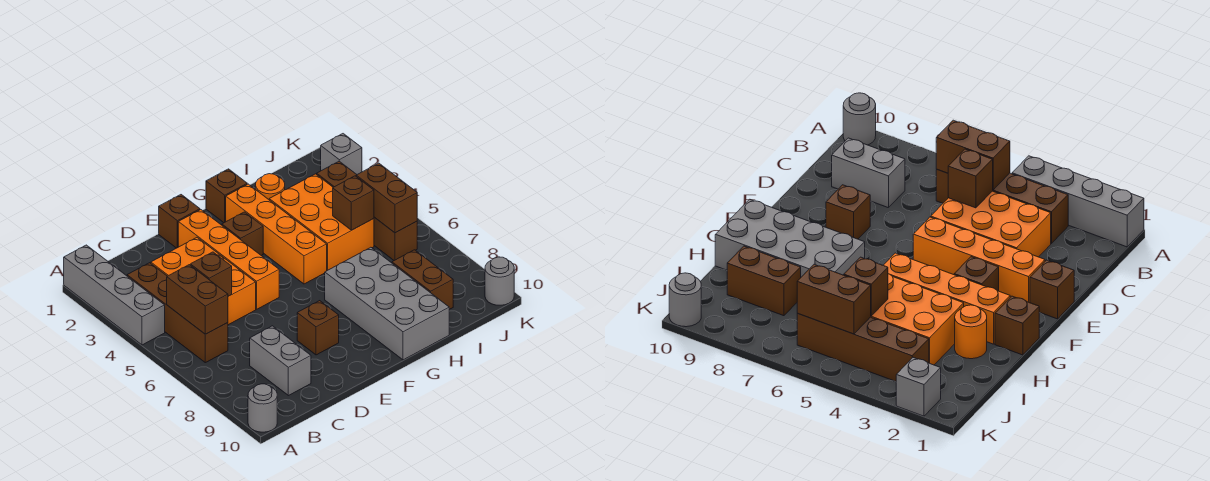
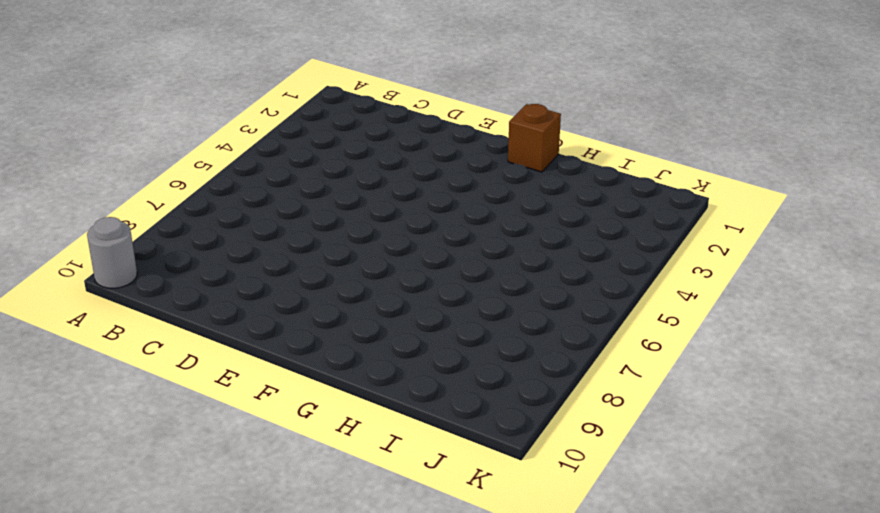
none -> grey brick A1:A4 level 1
none -> brown brick B3:B6 level 1
none -> orange brick C3:D5 level 1

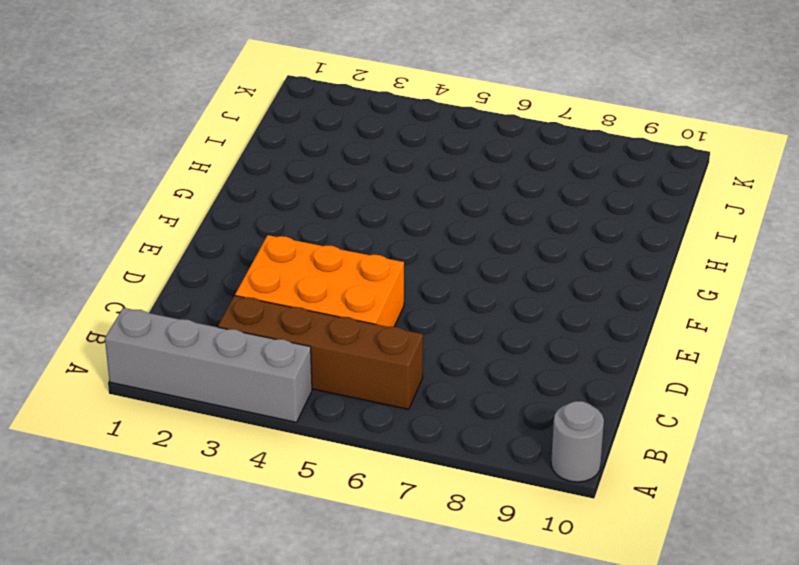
none -> grey brick C8:C9 level 1
none -> brown brick E1 level 1
none -> orange brick E2:E5 level 1

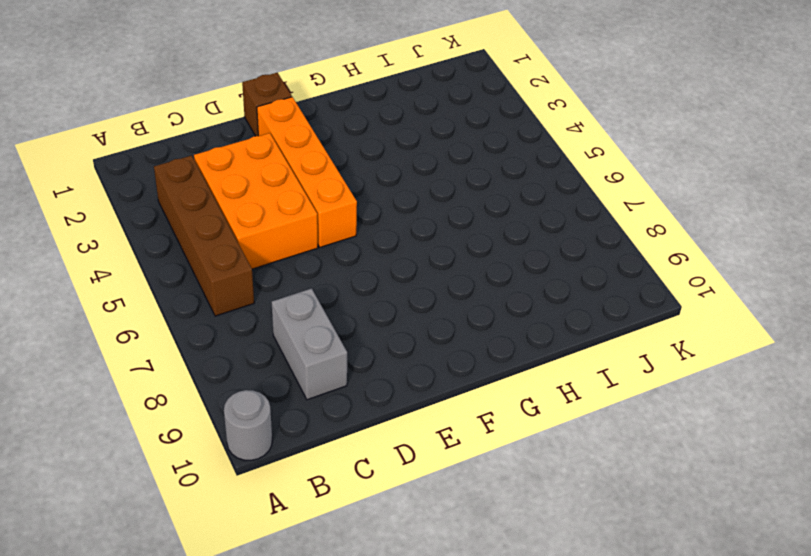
none -> grey brick A1:A4 level 1
none -> brown brick E8 level 1
none -> brown brick F3 level 1

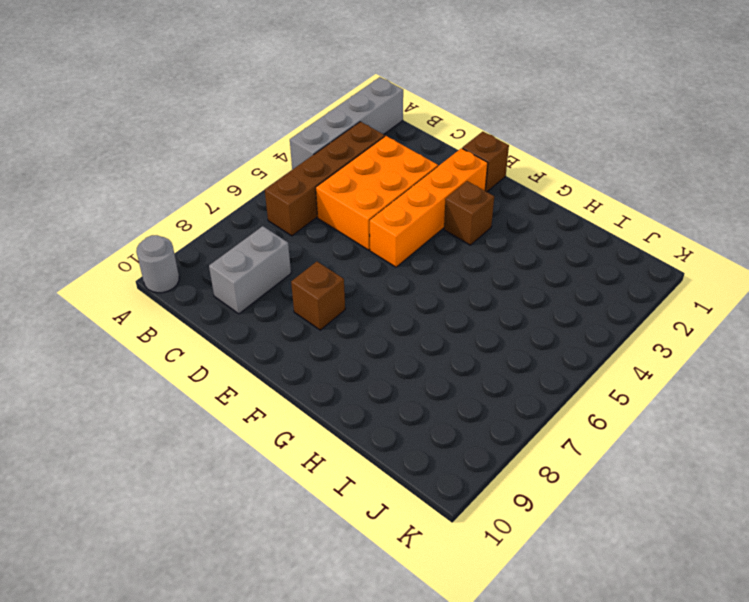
none -> brown brick G1 level 1
none -> orange brick G2:G5 level 1
none -> grey brick G7:H10 level 1

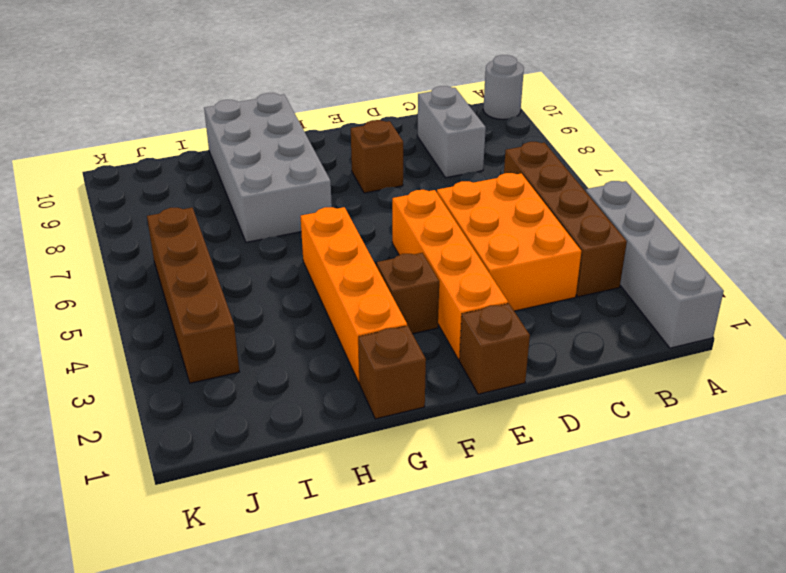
none -> orange round brick H2 level 1
none -> orange brick H3:I5 level 1
none -> brown brick I8:I9 level 1

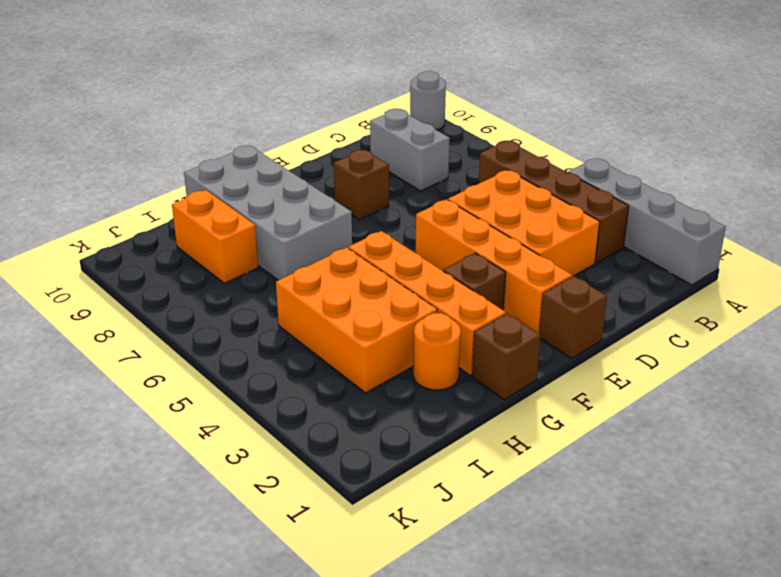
orange brick I8:I9 level 1 -> brown brick I8:I9 level 1
none -> brown brick J3:J6 level 1
none -> grey brick K2 level 1
none -> grey round brick K10 level 1

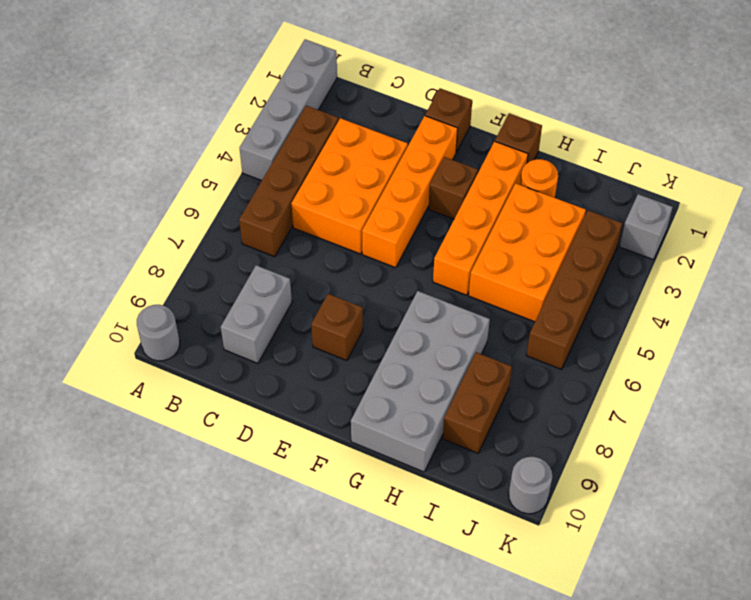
none -> brown brick B5:B6 level 2
none -> brown brick C5 level 2
none -> brown brick I5 level 2

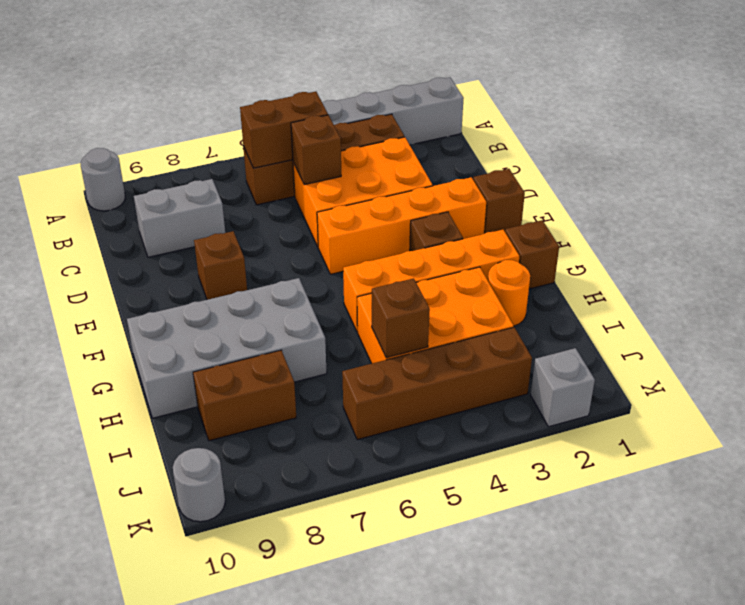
none -> brown brick J5:J6 level 2

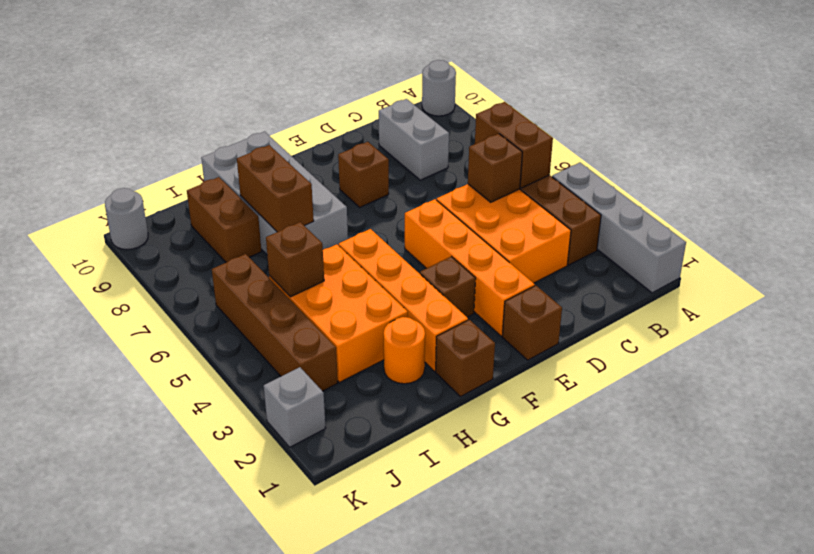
brown brick H7:H8 level 2 -> brown brick J5:J6 level 2

